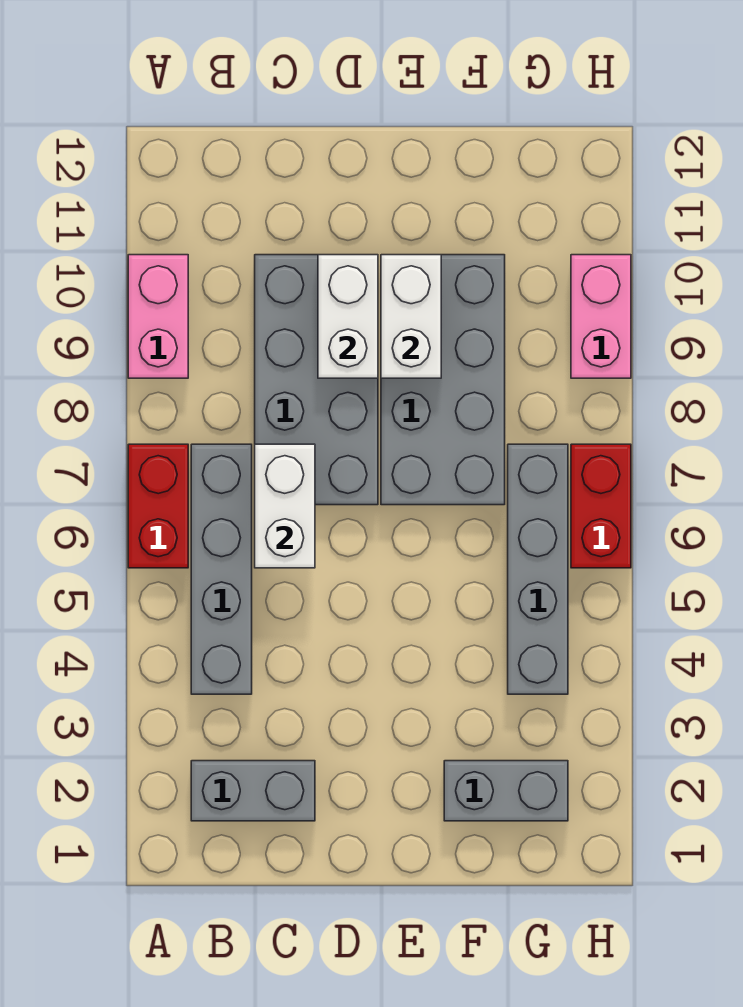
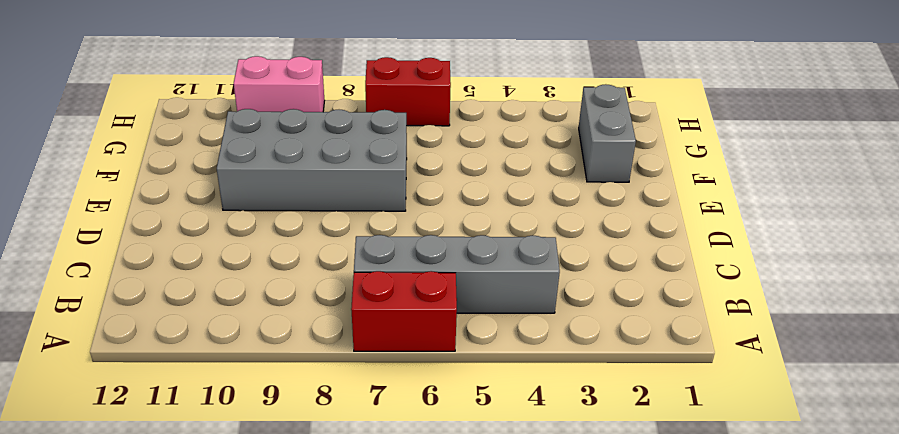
none -> pink brick A9:A10 level 1
none -> grey brick B2:C2 level 1
none -> grey brick C7:D10 level 1

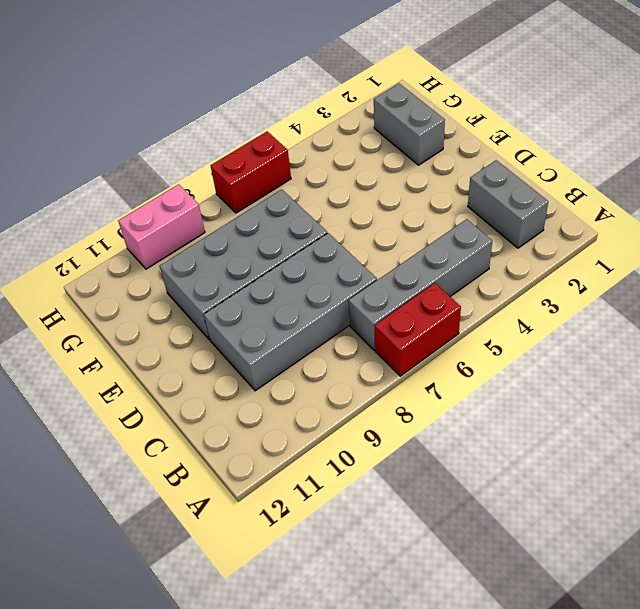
none -> pink brick A9:A10 level 1
none -> grey brick G4:G7 level 1
none -> white brick C6:C7 level 2

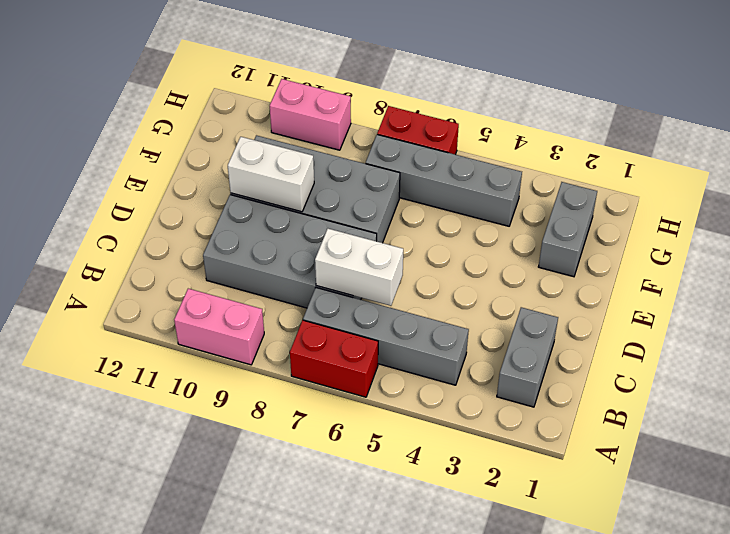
none -> white brick D9:D10 level 2

